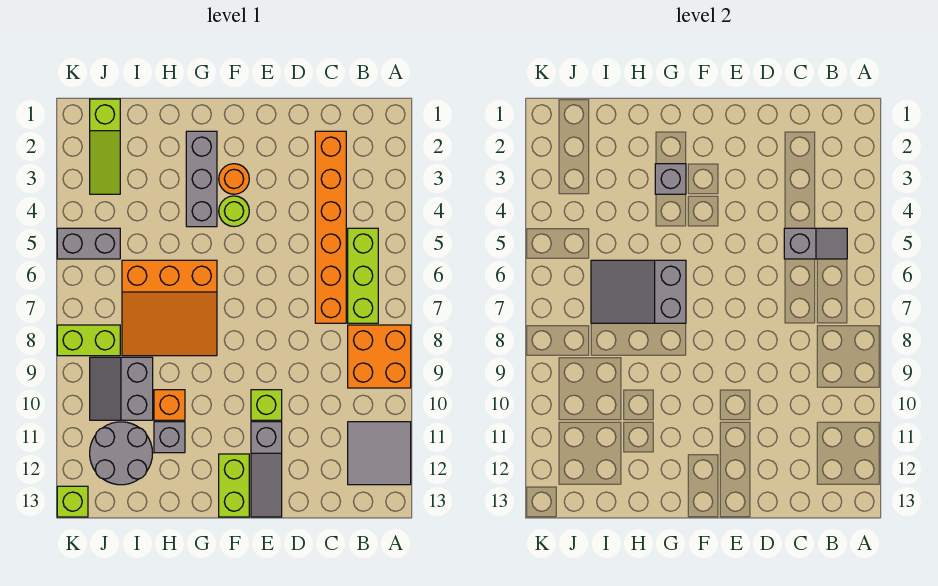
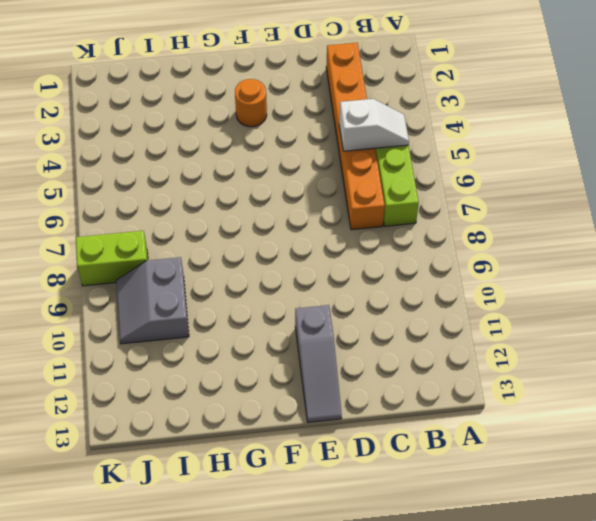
white slope B5:C5 level 2 top C -> grey slope B5:C5 level 2 top C
none -> orange brick A8:B9 level 1
none -> grey tile A11:B12 level 1
none -> lime brick E10 level 1

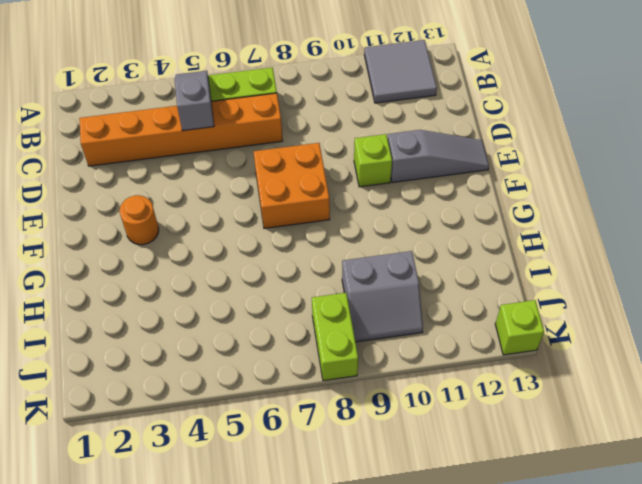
orange brick E7:F8 level 1 -> orange brick A8:B9 level 1
none -> lime round brick F4 level 1
none -> lime brick F12:F13 level 1
none -> grey brick G2:G4 level 1

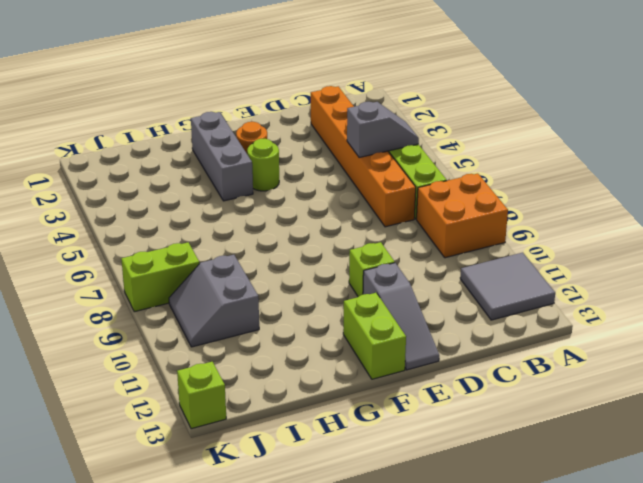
none -> orange slope G6:I8 level 1 top 6
none -> orange brick H10 level 1
none -> grey brick H11 level 1

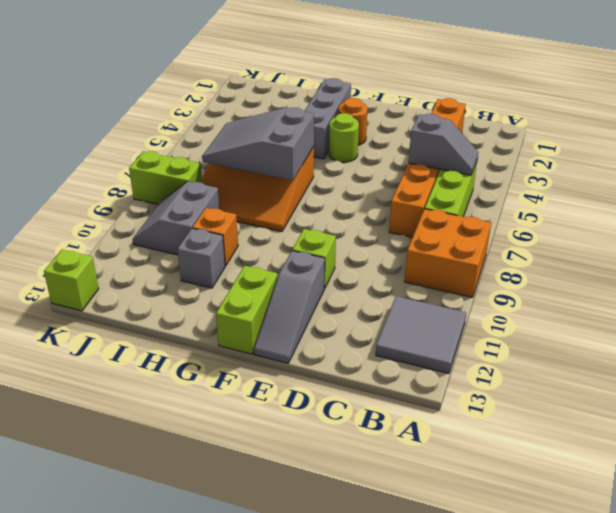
none -> grey round brick I11:J12 level 1
none -> lime slope J1:J3 level 1 top 1
none -> grey brick J5:K5 level 1

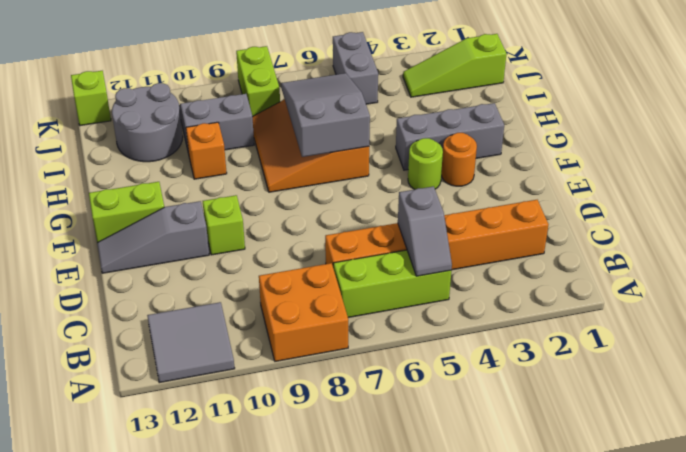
none -> grey brick H11 level 1
none -> grey brick G3 level 2

